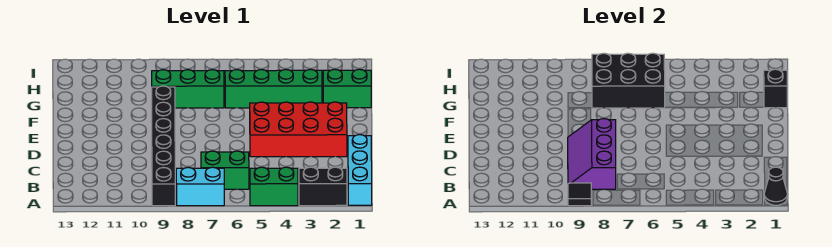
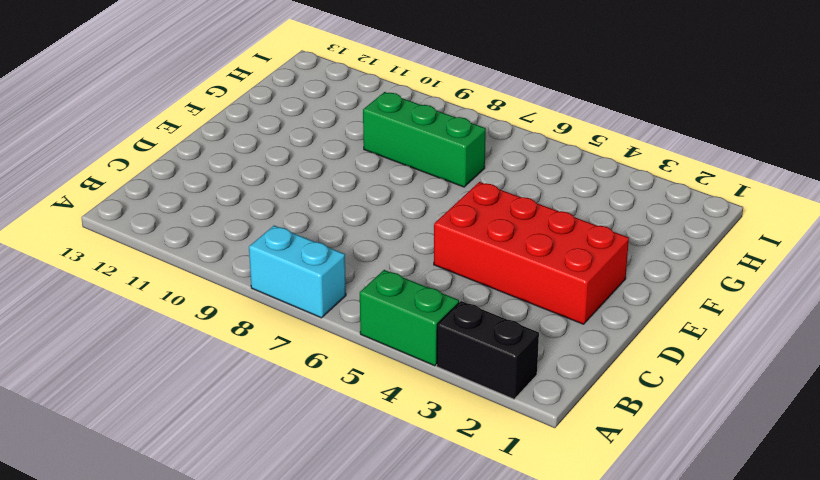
none -> cyan brick A1:C1 level 1
none -> black brick A9:F9 level 1
none -> green brick B6:B7 level 1

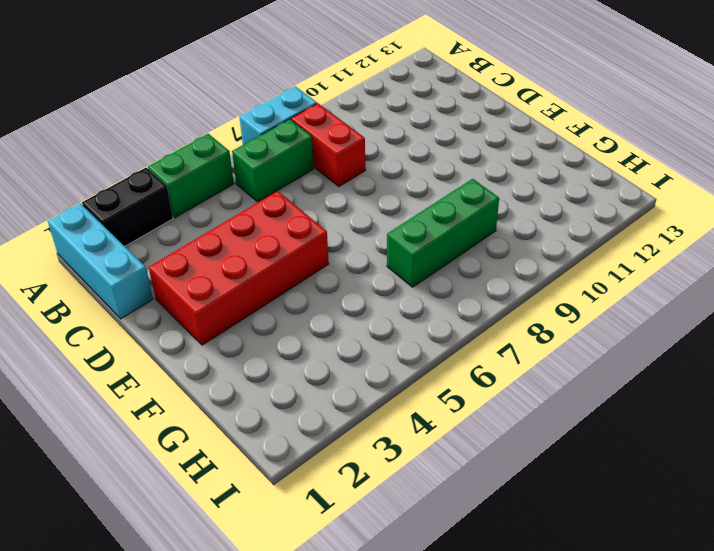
red brick B8:C8 level 1 -> none
none -> black brick A9:F9 level 1
none -> green brick G1:G2 level 1
none -> green brick G3:G6 level 1

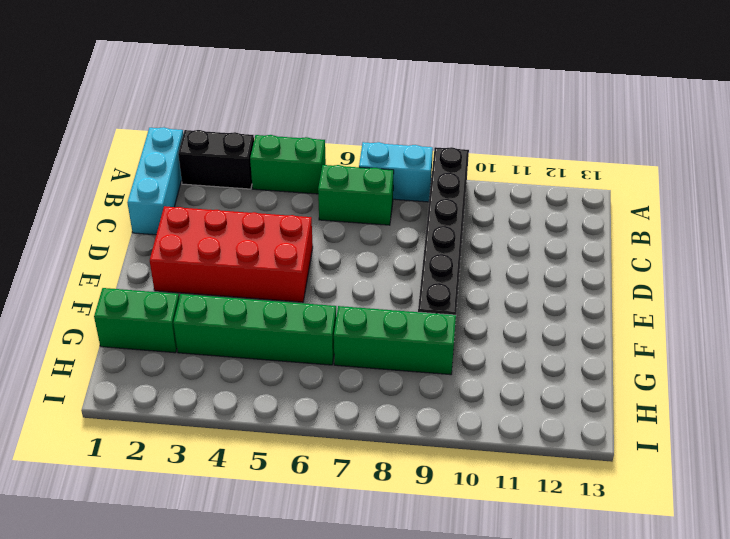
none -> black cone A1 level 2
none -> black tile A9 level 2
none -> purple slope B8:D9 level 2 top 8

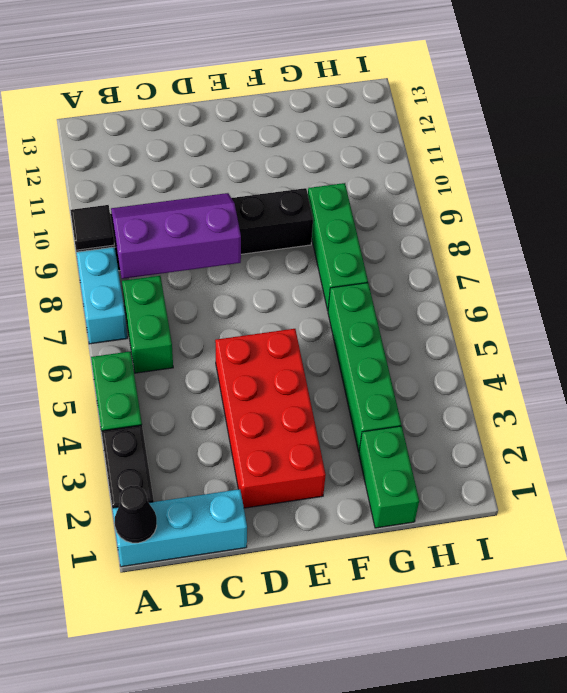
none -> black brick G1 level 2
none -> black brick G6:H8 level 2

